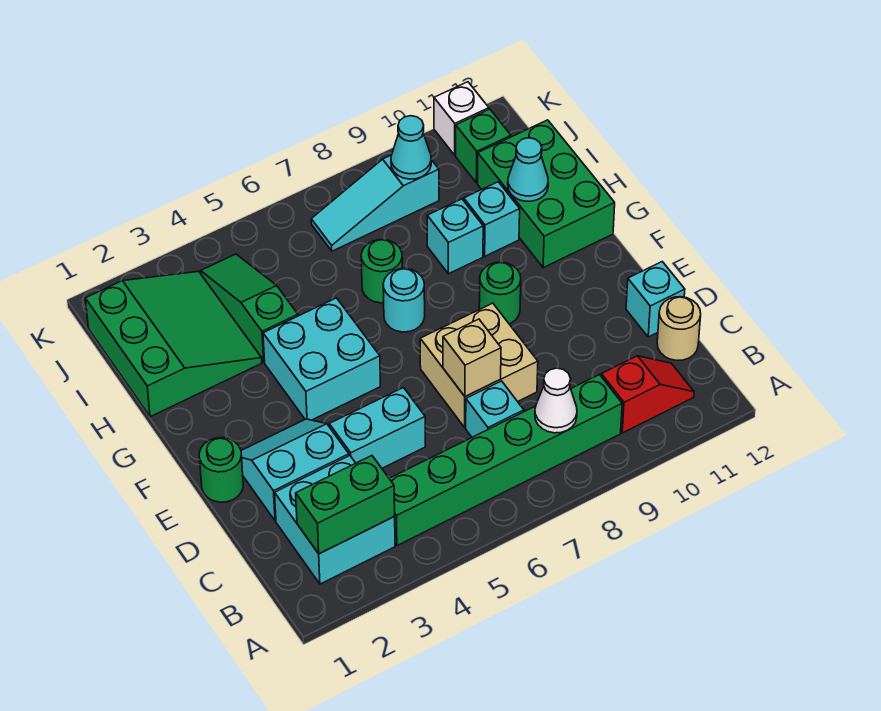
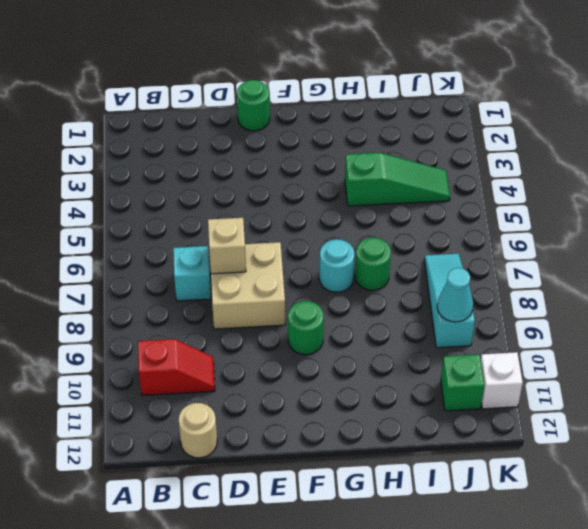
red slope B10:C10 level 1 top B -> red slope B10:B11 level 1 top 10
none -> cyan brick B2:C3 level 1
none -> green brick B4:B9 level 1
none -> cyan slope D2:E3 level 1 top D

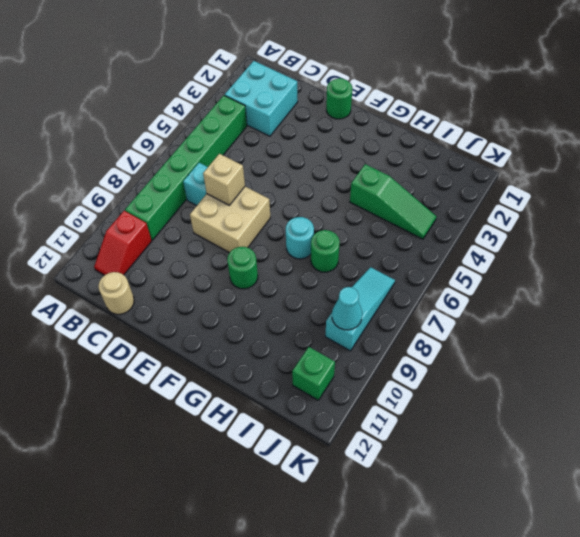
none -> cyan slope D2:E3 level 1 top D
none -> cyan brick D4:D5 level 1
none -> cyan brick D12 level 1

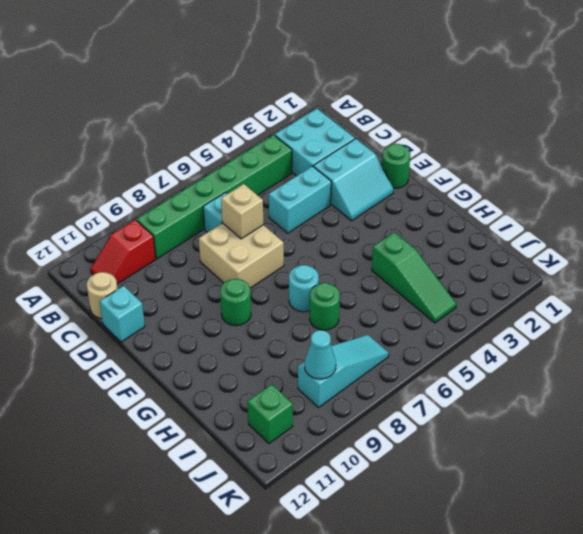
none -> cyan brick F4:G5 level 1
none -> green brick G11:I12 level 1
none -> green slope H1:J3 level 1 top 1

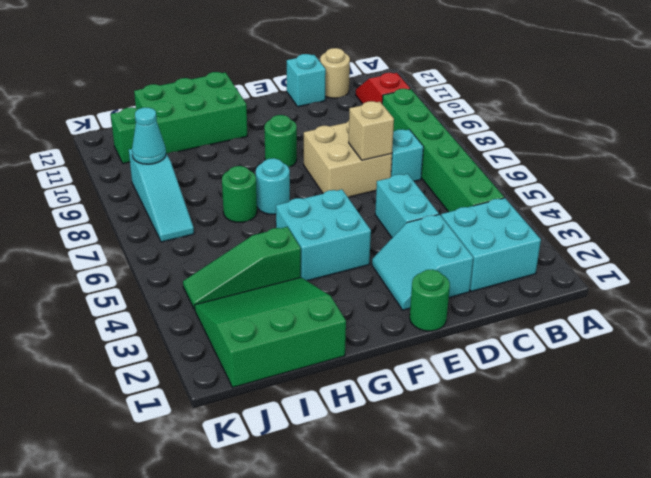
none -> cyan brick H9 level 1
none -> cyan brick H10 level 1
none -> white brick K11 level 1

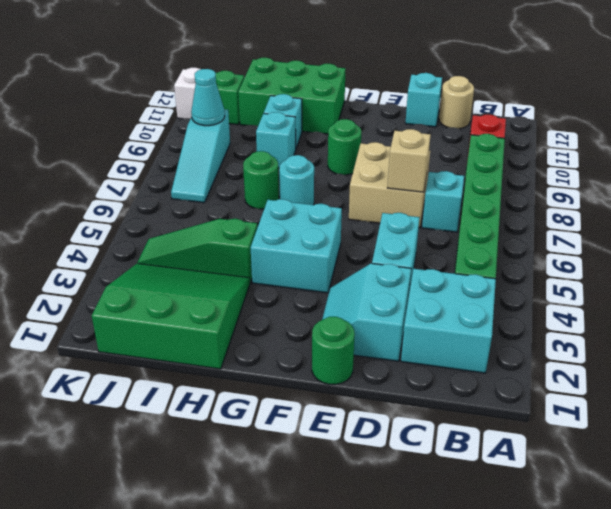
none -> green brick B2:B3 level 2
none -> white cone B8 level 2
none -> cyan cone H11 level 2

